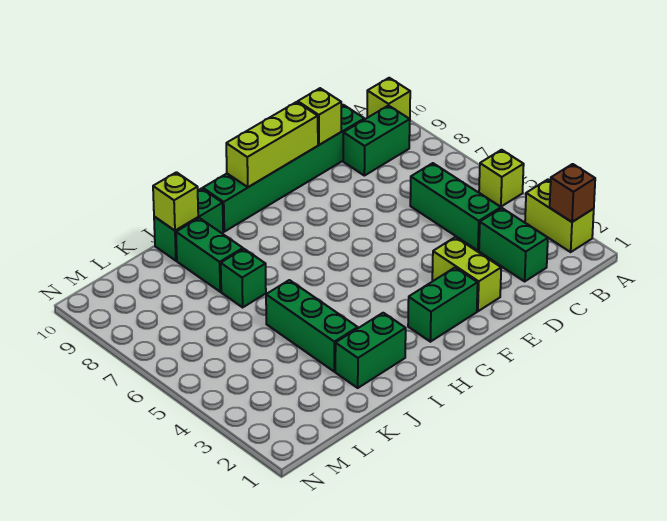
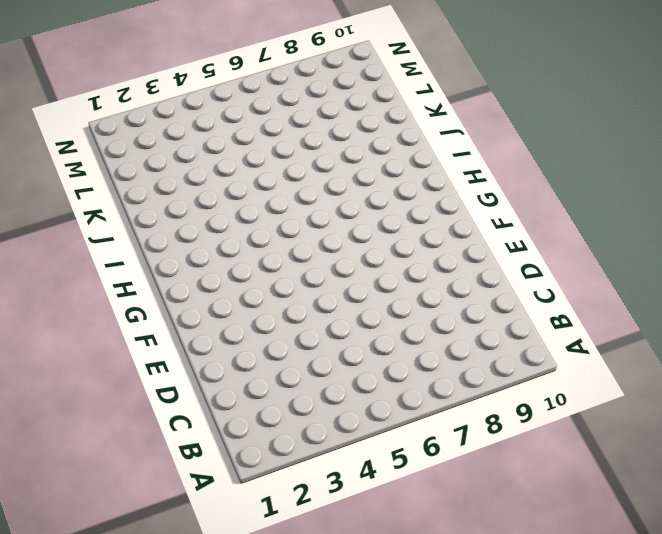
none -> lime brick A2:A3 level 1
none -> lime brick A5 level 1
none -> lime brick A10 level 1

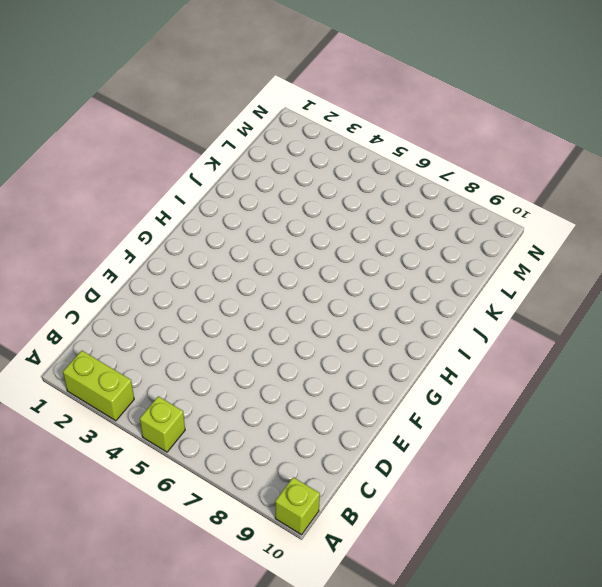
none -> green brick B9:C9 level 1
none -> green brick C2:C3 level 1
none -> green brick C4:C6 level 1

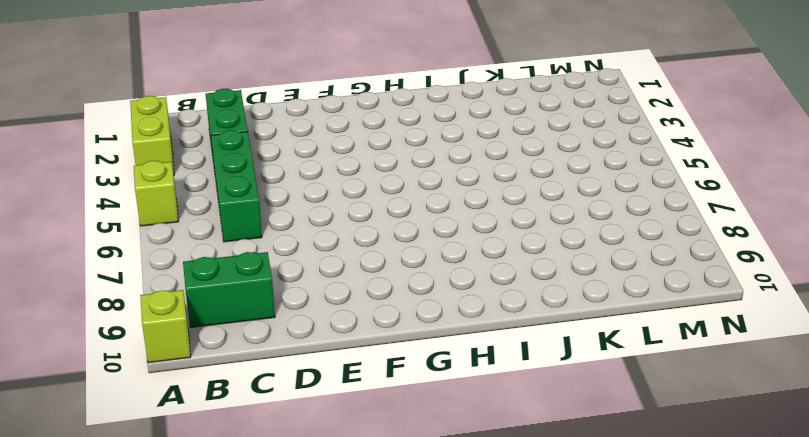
none -> green brick C10:H10 level 1
none -> lime brick E2:E3 level 1
none -> green brick F2:G2 level 1

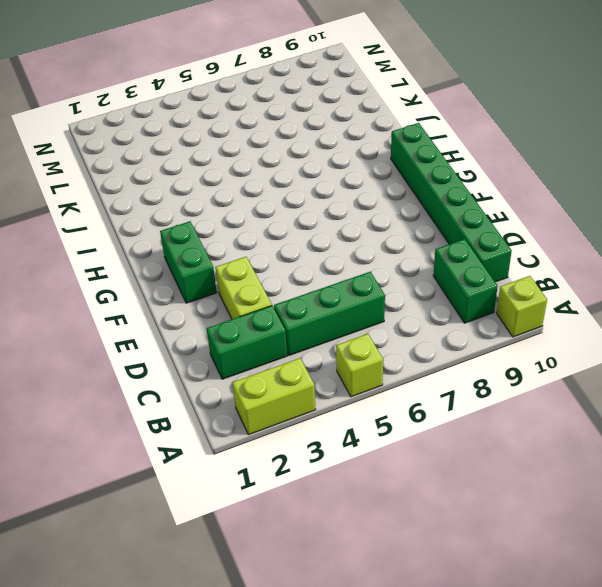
lime brick D3:E3 level 1 -> lime brick E2:E3 level 1
none -> green brick I2:J2 level 1
none -> green brick I10:J10 level 1
none -> green brick J3:J5 level 1

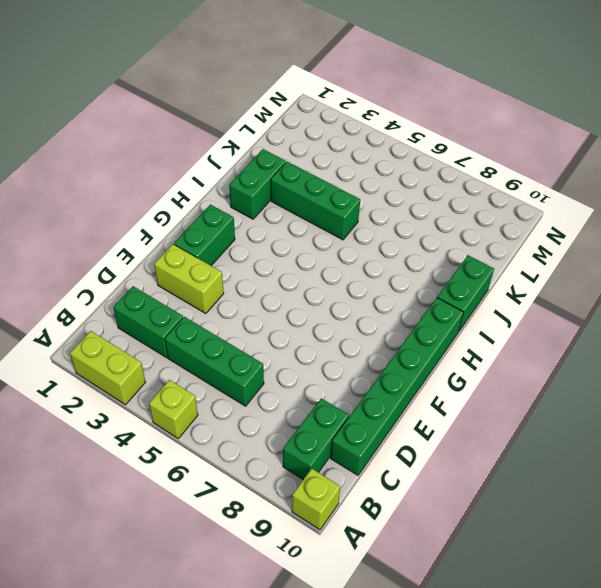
none -> green brick J7 level 1
none -> green brick J8:J9 level 1
none -> brown brick A2 level 2

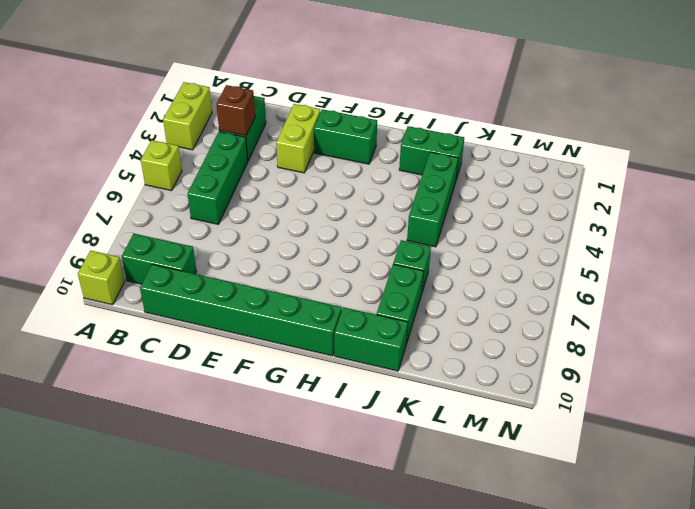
brown brick C3 level 2 -> brown brick A2 level 2
none -> lime brick D10 level 2
none -> lime brick E10:G10 level 2
none -> lime brick J10 level 2

